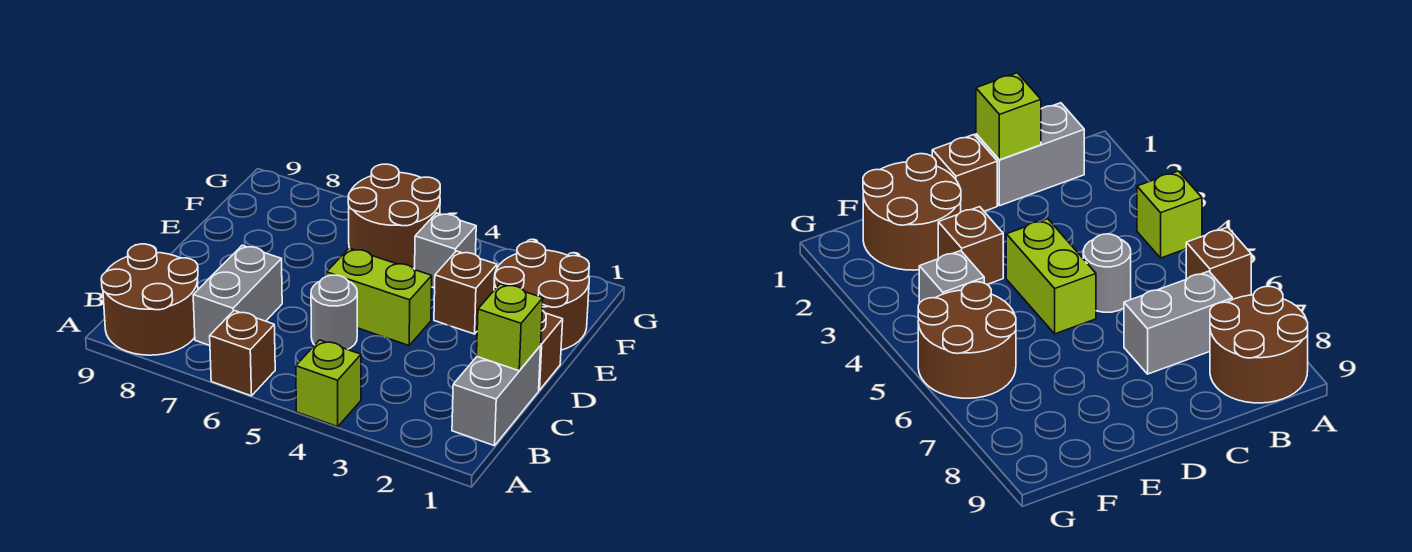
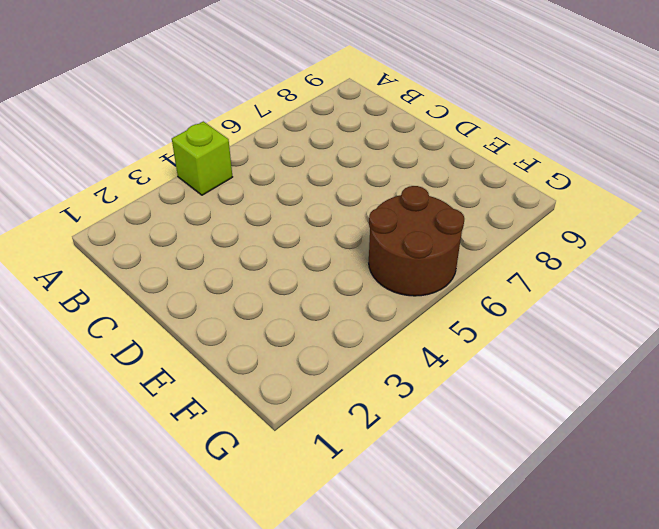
none -> brown brick A6 level 1
none -> brown round brick A8:B9 level 1
none -> grey brick B1:C1 level 1

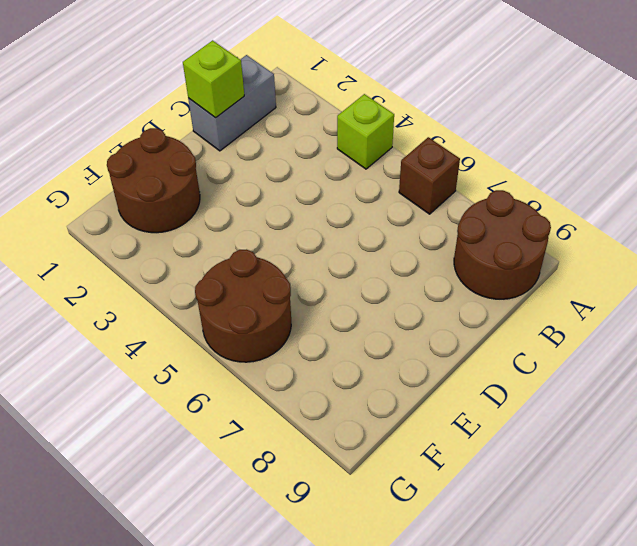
none -> grey brick B7:C7 level 1
none -> grey round brick C5 level 1
none -> brown brick D1 level 1

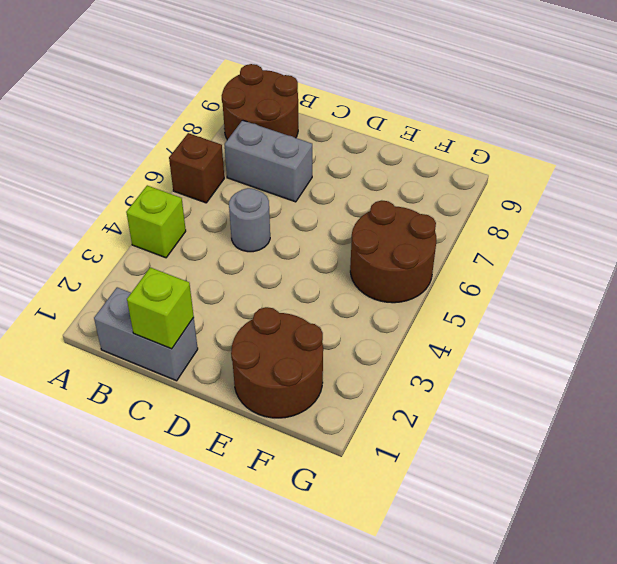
none -> brown brick D1 level 1
none -> lime brick D4:D5 level 1
none -> brown brick E3 level 1

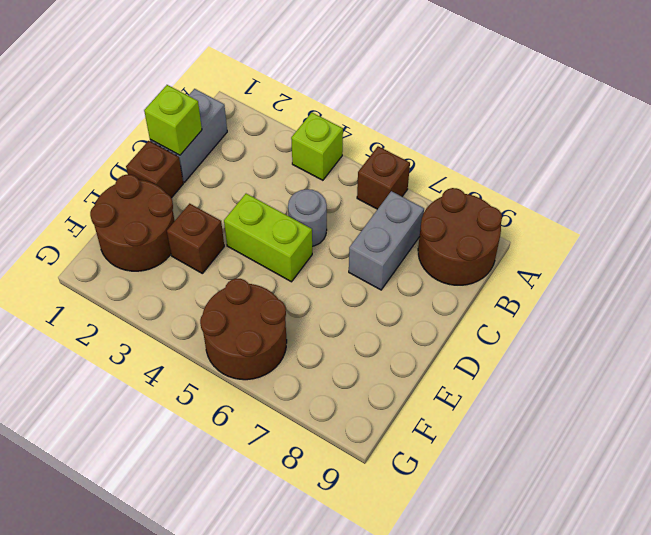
none -> grey brick F4 level 1

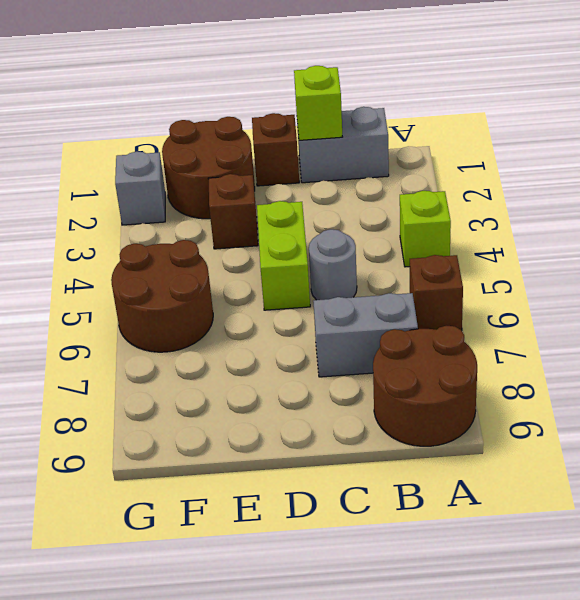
grey brick G2 level 1 -> grey brick F4 level 1

